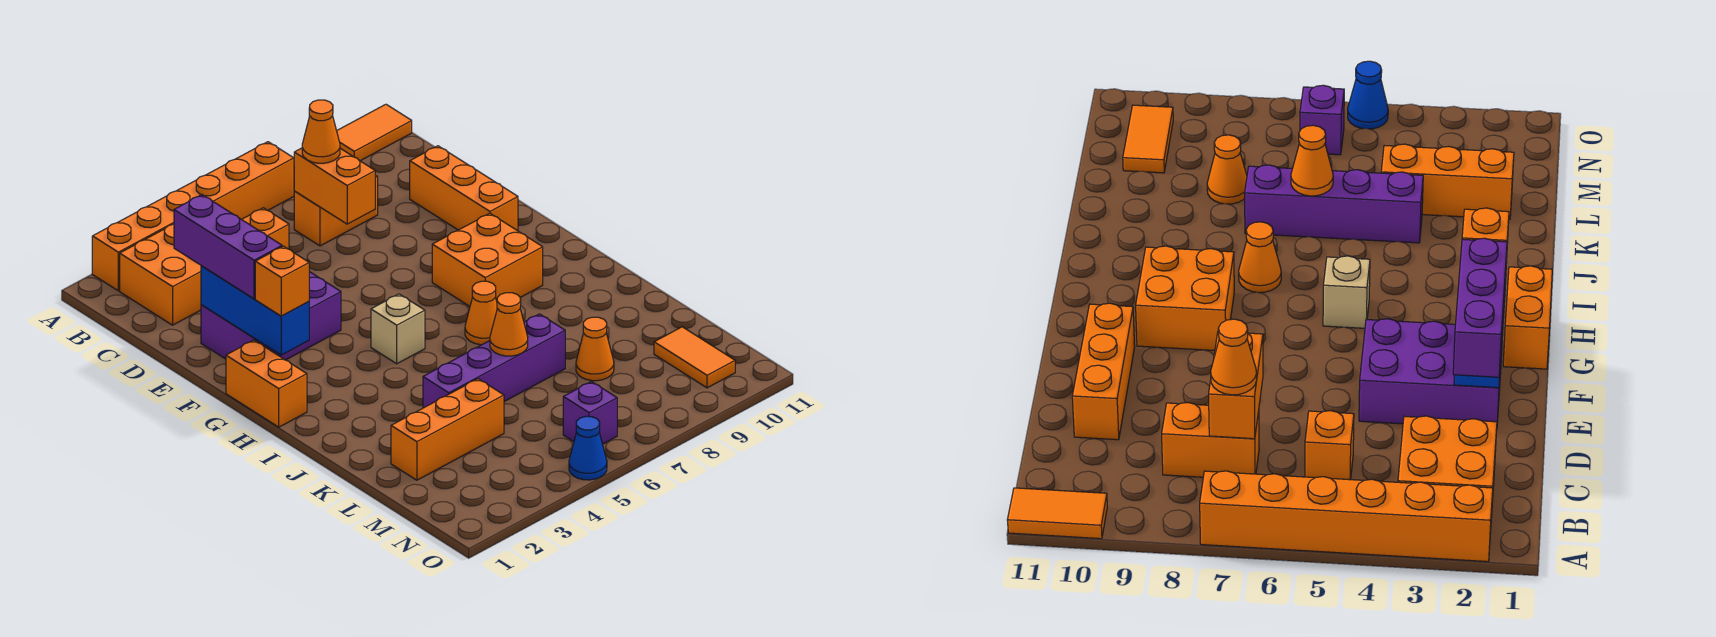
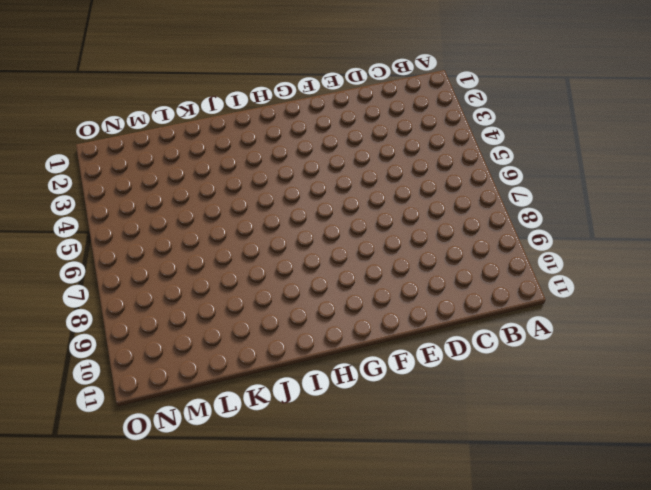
none -> orange brick A2:A7 level 1
none -> orange tile A10:A11 level 1
none -> orange brick B2:C3 level 1

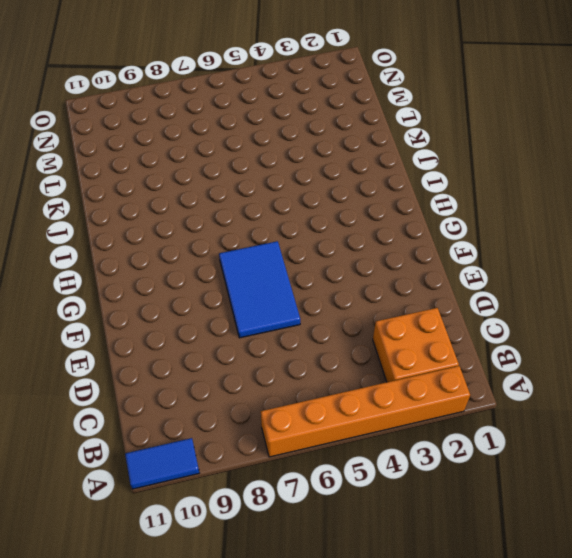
blue tile A10:A11 level 1 -> orange tile A10:A11 level 1
blue tile E6:G7 level 1 -> none
none -> orange brick C5 level 1
none -> orange brick C7:C8 level 1
none -> orange brick D10:F10 level 1

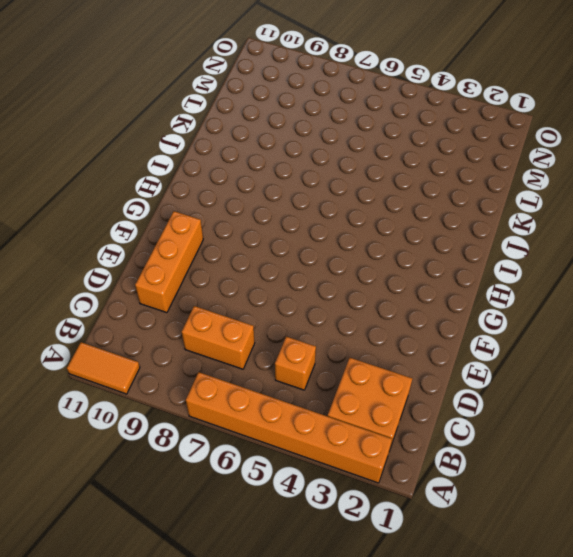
none -> purple brick E2:F4 level 1
none -> orange brick G1:H1 level 1
none -> orange brick G8:H9 level 1

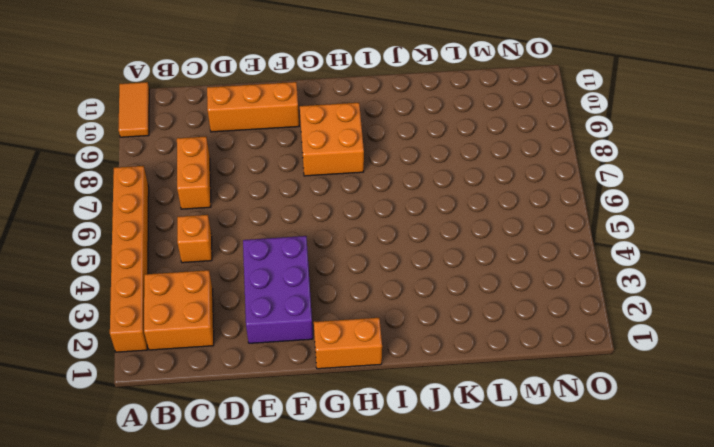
none -> tan brick H5 level 1
none -> orange cone I7 level 1
none -> purple brick K4:K7 level 1

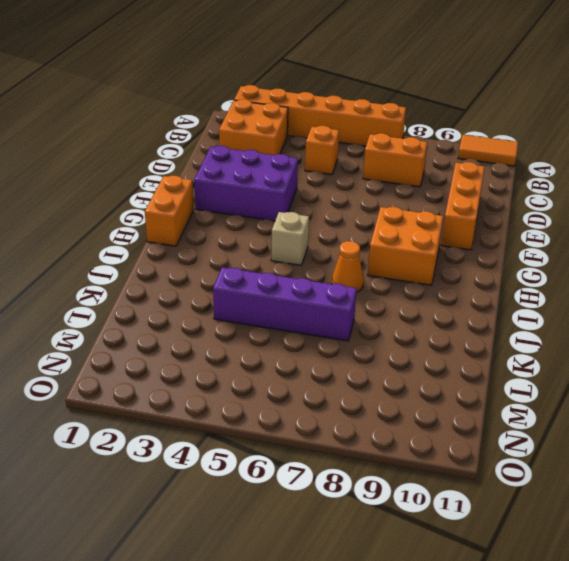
none -> orange brick L2:L4 level 1
none -> orange cone L8 level 1
none -> orange tile M10:N10 level 1

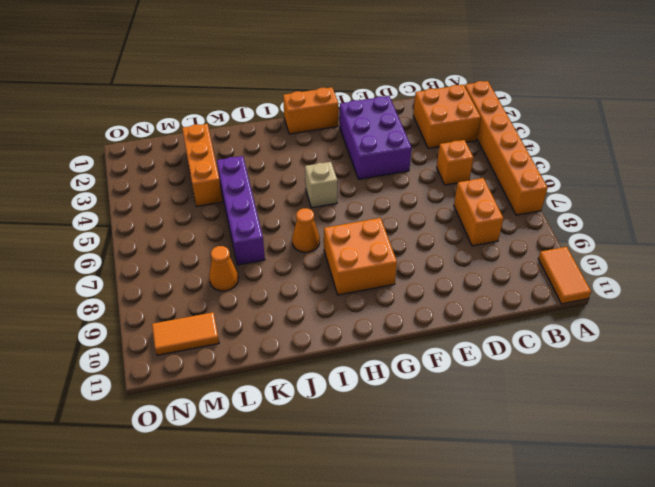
none -> orange brick D10:F10 level 1
none -> purple brick N6 level 1
none -> blue cone O5 level 1

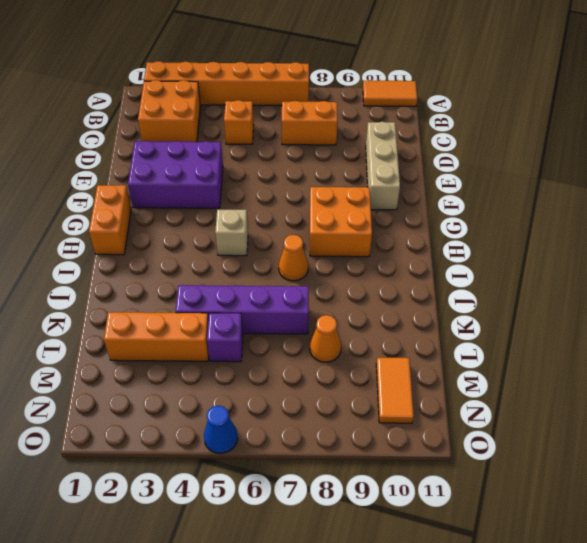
tan brick D10:F10 level 1 -> orange brick D10:F10 level 1
purple brick L5 level 1 -> purple brick N6 level 1
none -> orange brick C7:D7 level 2
none -> blue brick E2:G2 level 2
none -> orange cone K6 level 2

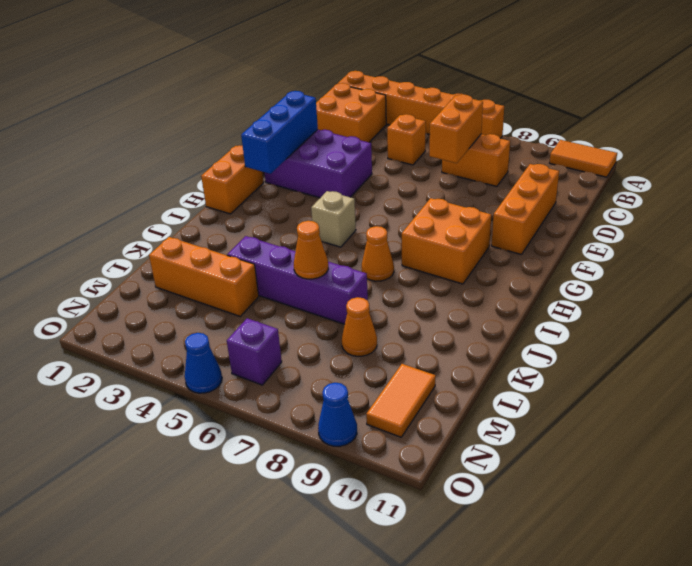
blue cone O9 level 1 -> none
none -> orange cone C7 level 3
none -> purple brick D2:F2 level 3
none -> orange brick G2 level 3

